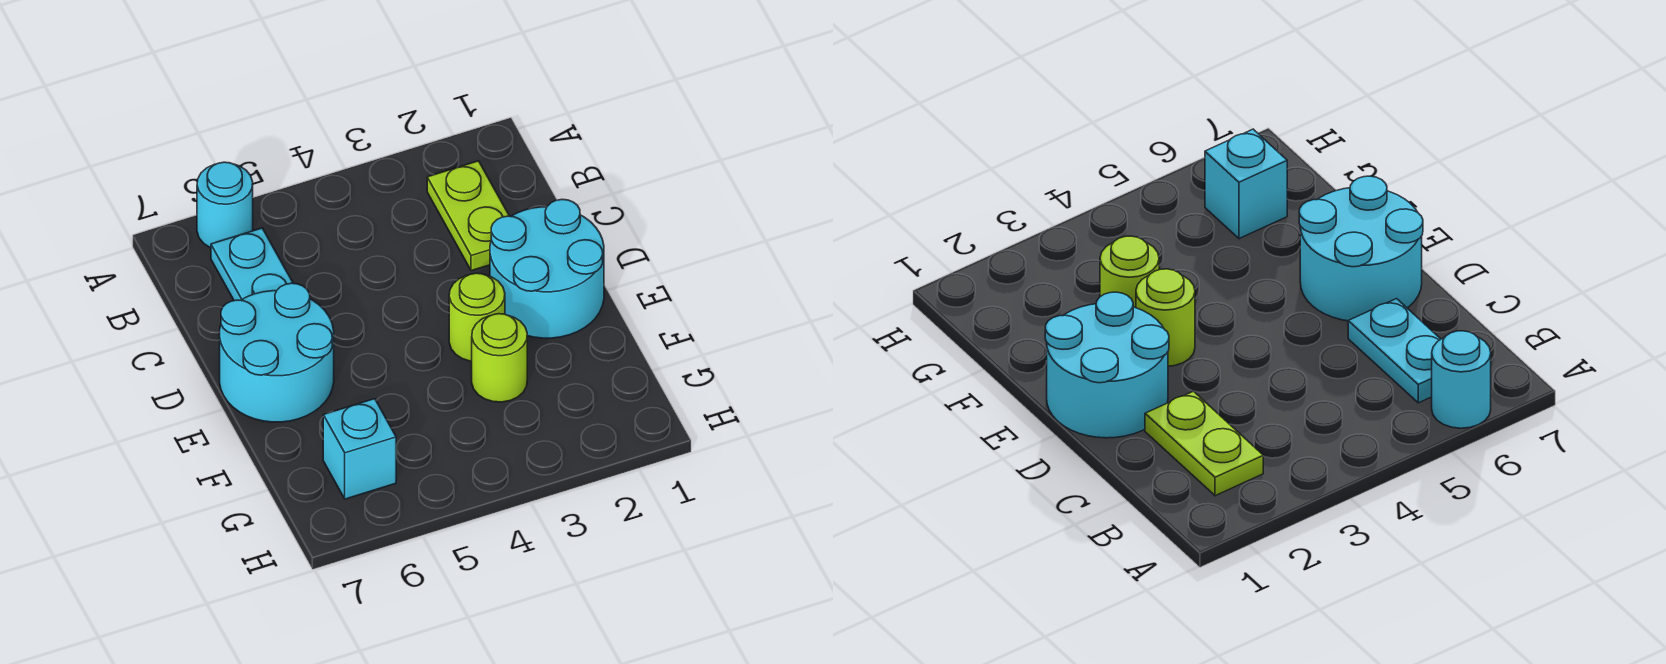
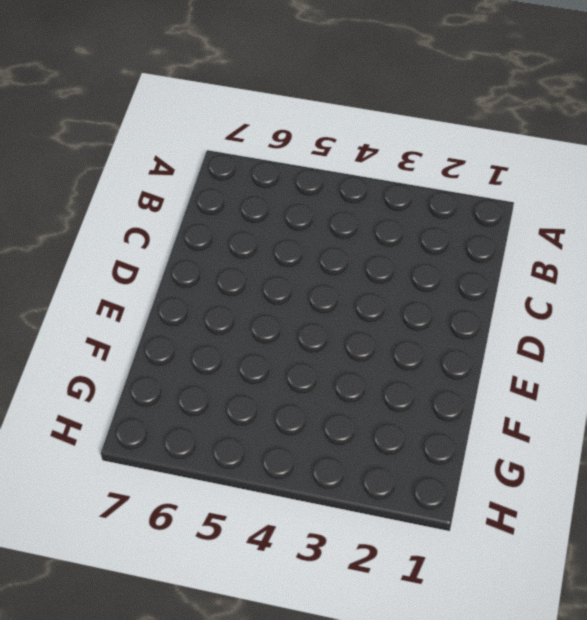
none -> cyan round brick A6 level 1
none -> lime plate B2:C2 level 1

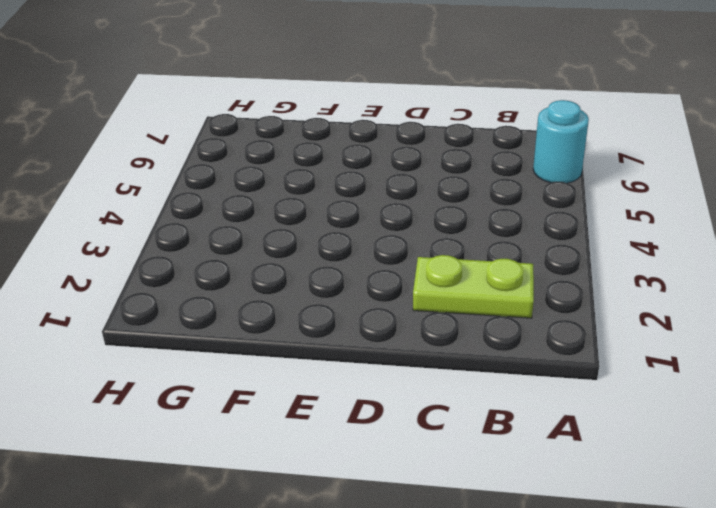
none -> cyan plate B6:C6 level 1
none -> cyan round brick D1:E2 level 1

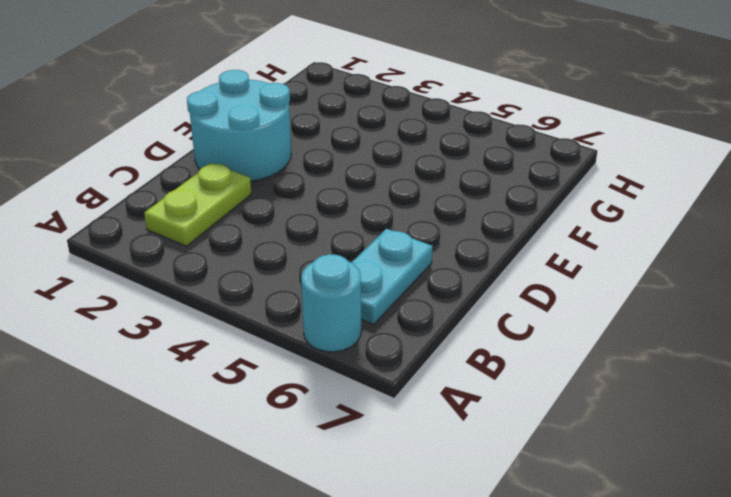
none -> cyan round brick D6:E7 level 1
none -> lime round brick E3 level 1

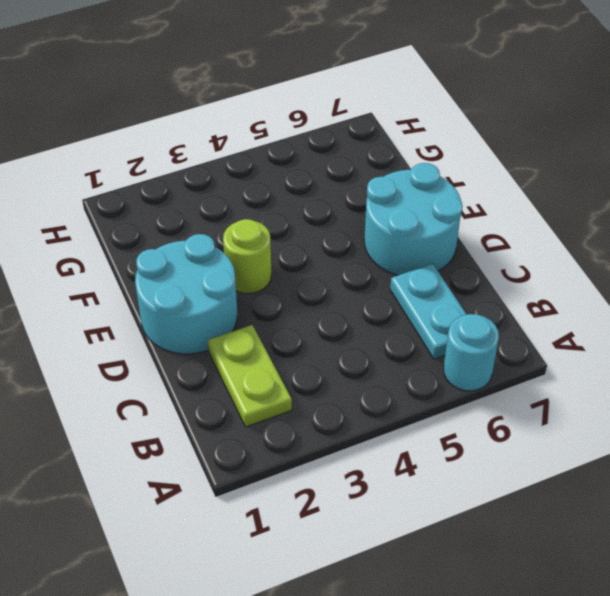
none -> lime round brick F3 level 1
none -> cyan brick G6 level 1

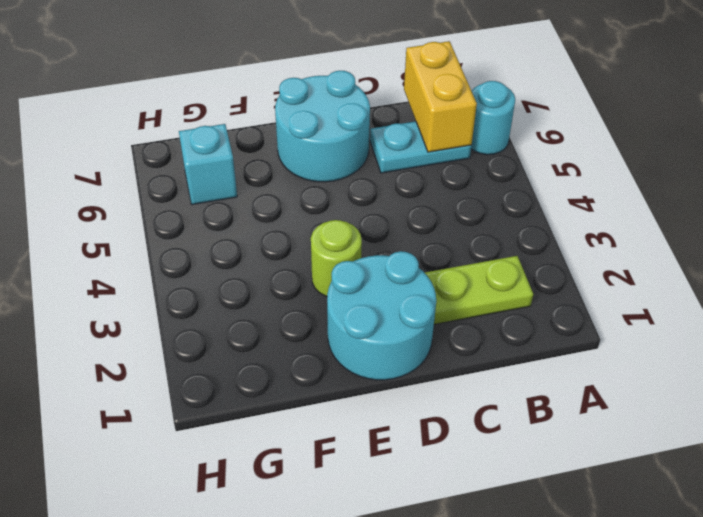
yellow brick B6:B7 level 2 -> none
none -> lime round brick F3 level 1

